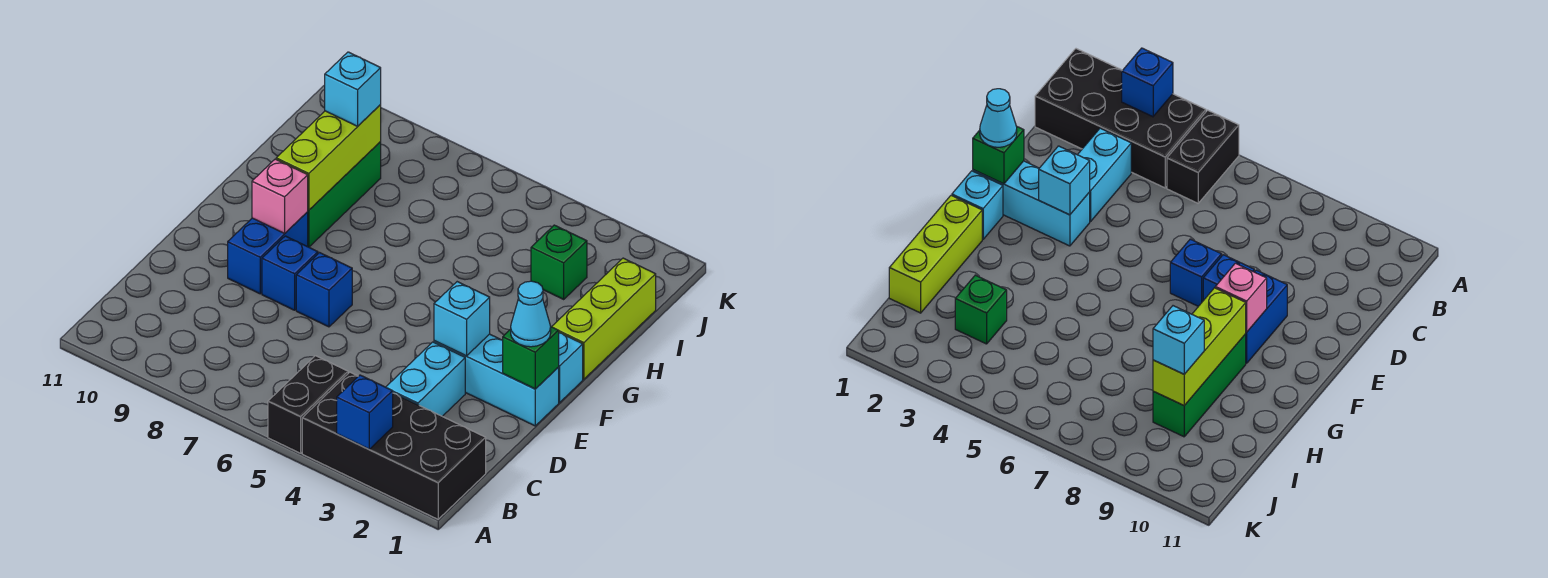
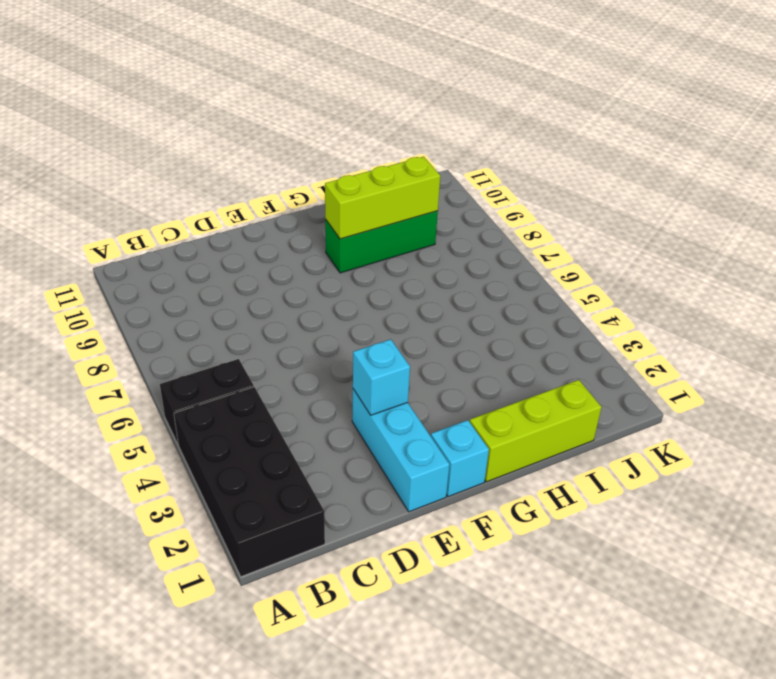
none -> cyan brick C3:D3 level 1
none -> blue brick E7 level 1
none -> blue brick E8 level 1

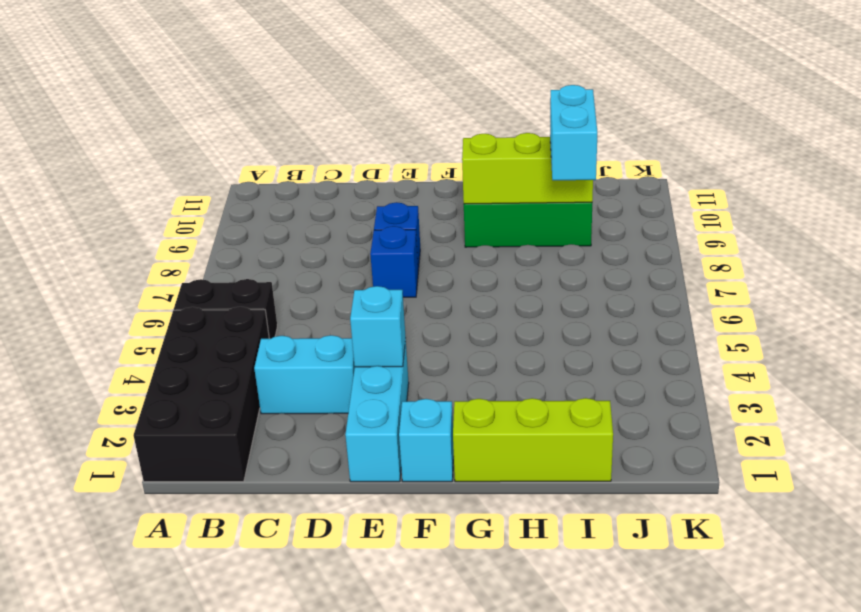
cyan brick I8:I9 level 3 -> cyan brick I9 level 3
none -> blue brick E9:F9 level 1
none -> green brick I3 level 1
none -> blue brick A3 level 2

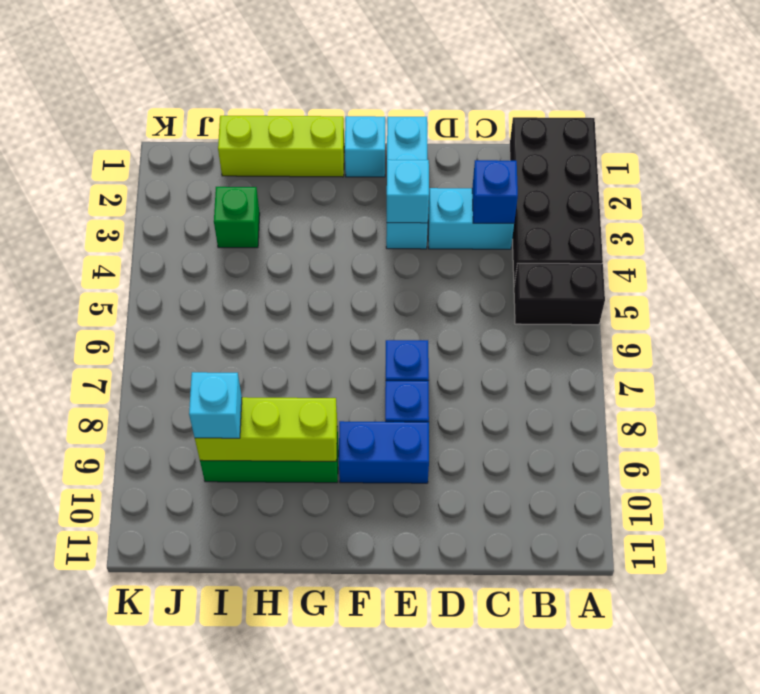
blue brick C3 level 2 -> blue brick A3 level 2
none -> green brick E1 level 2
none -> pink brick F9 level 2
none -> cyan cone E1 level 3

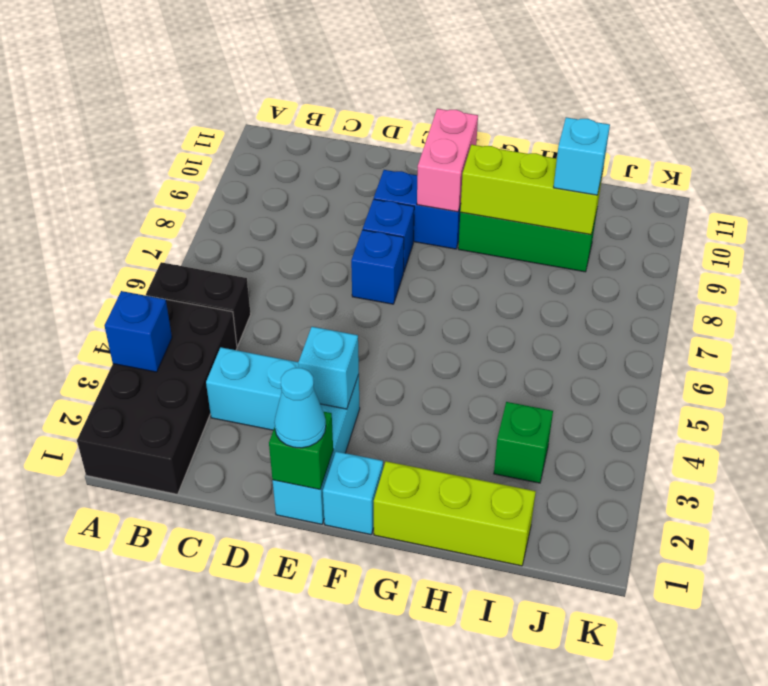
pink brick F9:F10 level 2 -> pink brick F9 level 2

